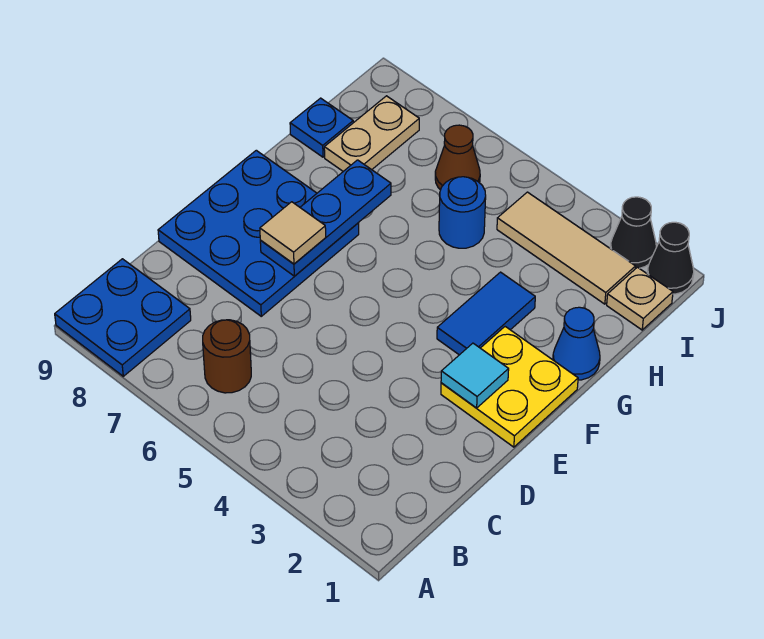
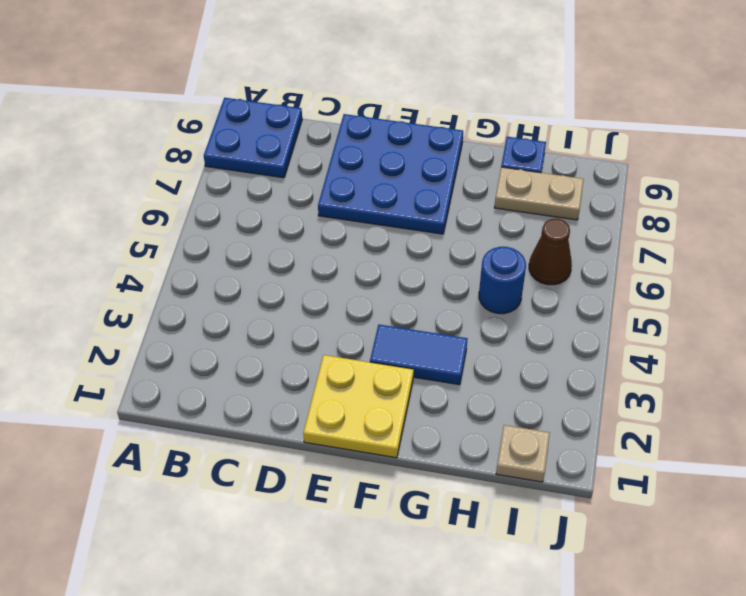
none -> brown round brick B6 level 1
none -> blue cone G1 level 1
none -> tan tile I2:I4 level 1

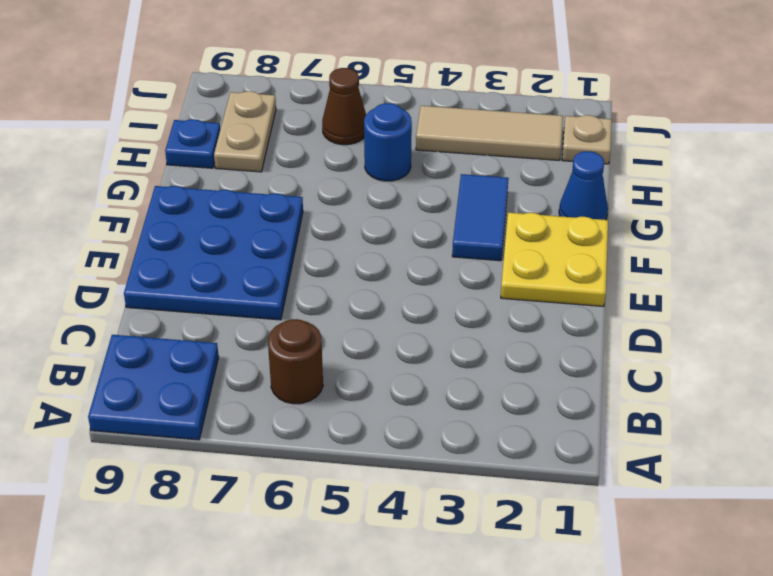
none -> black cone J1 level 1
none -> black cone J2 level 1
none -> cyan tile E2 level 2

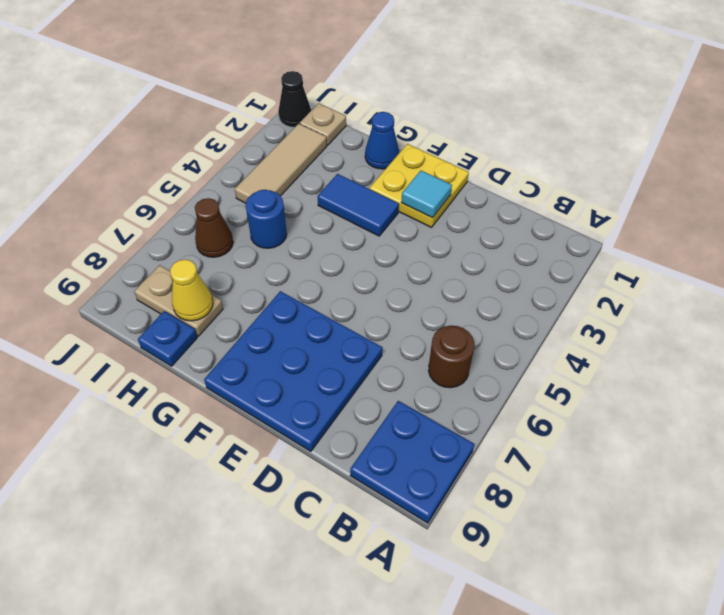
yellow cone H8 level 2 -> none
none -> black cone J2 level 1
none -> blue plate E7:G7 level 2
none -> tan tile E7 level 3

